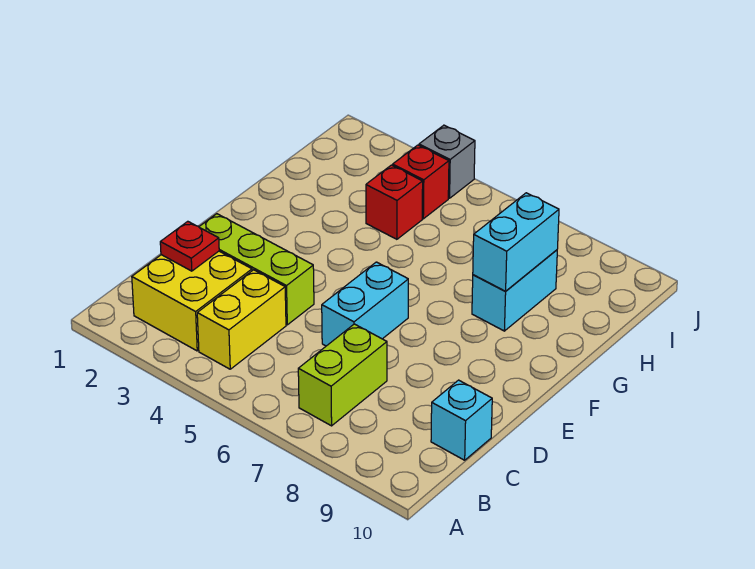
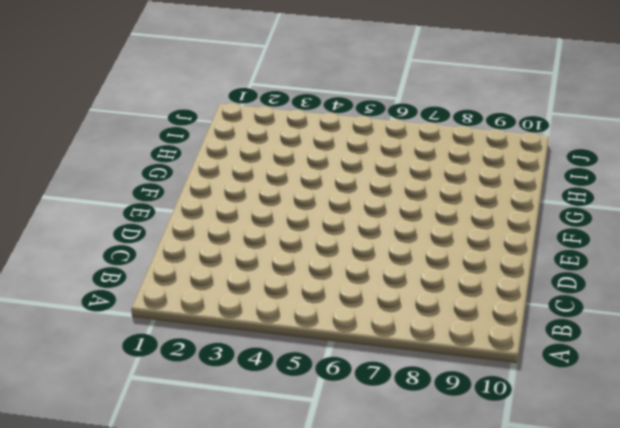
none -> yellow brick B2:C3 level 1
none -> yellow brick B4:C4 level 1
none -> lime brick B7:C7 level 1

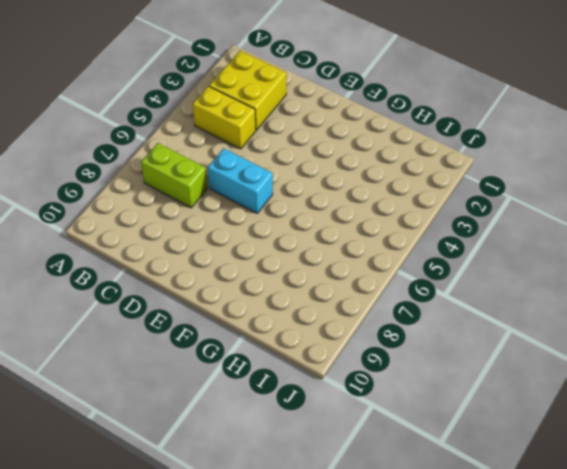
none -> cyan brick C10 level 1
none -> lime brick D2:D4 level 1
none -> cyan brick G8:H8 level 1

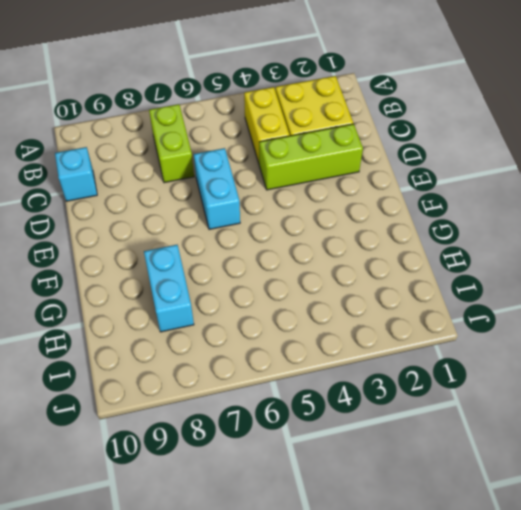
none -> red brick H4 level 1
none -> red brick I4 level 1
none -> grey brick J4 level 1

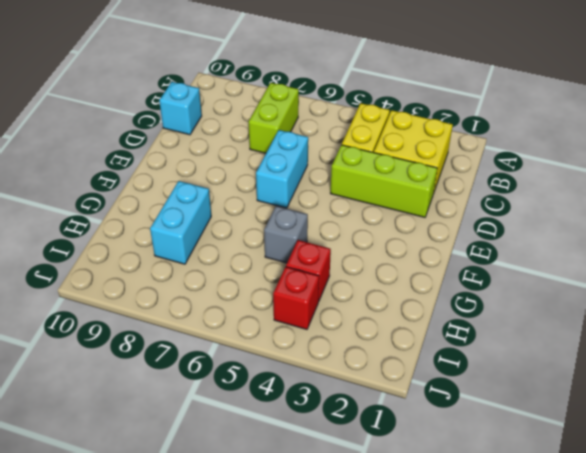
grey brick G5 level 1 -> grey brick J4 level 1
none -> red plate C2 level 2
none -> cyan brick G8:H8 level 2

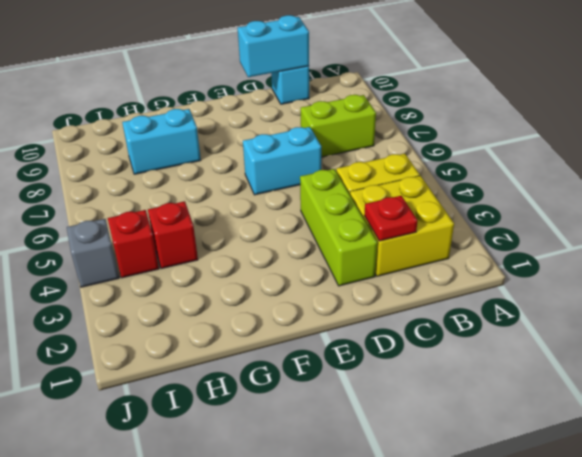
cyan brick C10:D10 level 2 -> cyan brick G8:H8 level 2

